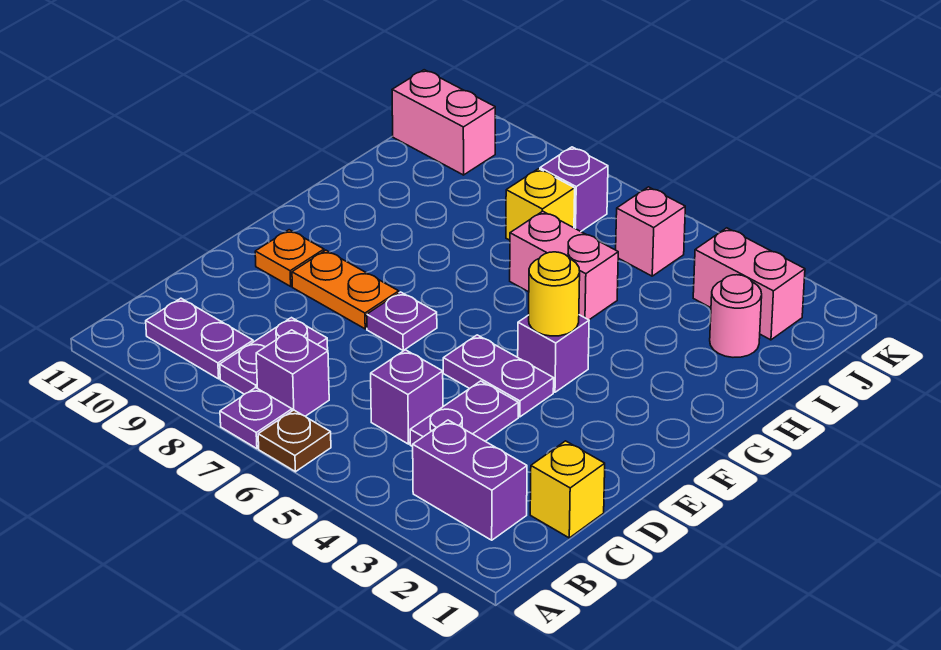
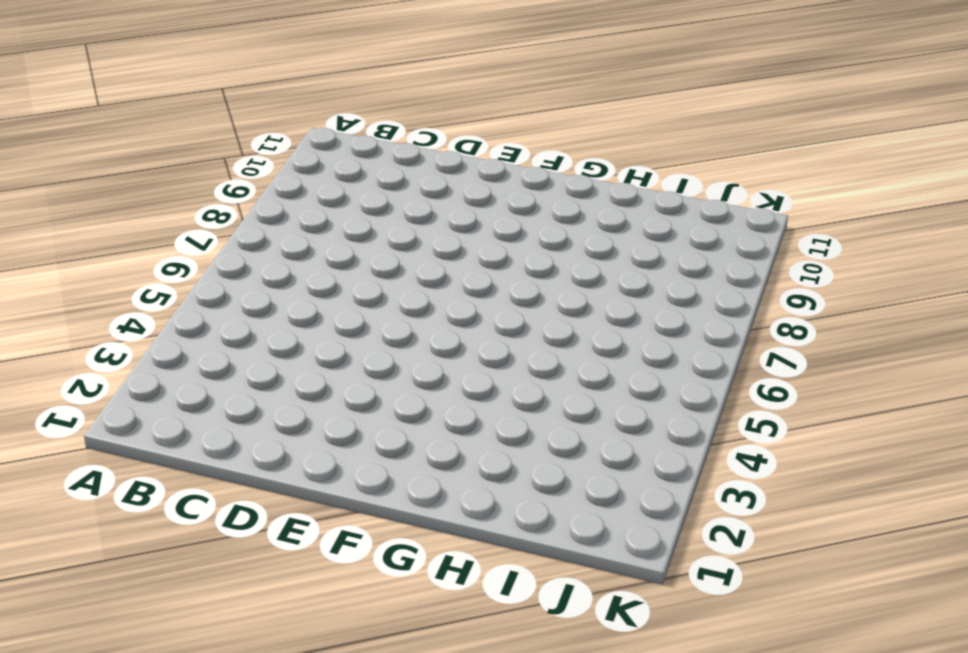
none -> brown plate A6 level 1
none -> purple plate A7 level 1
none -> purple brick B2:B3 level 1

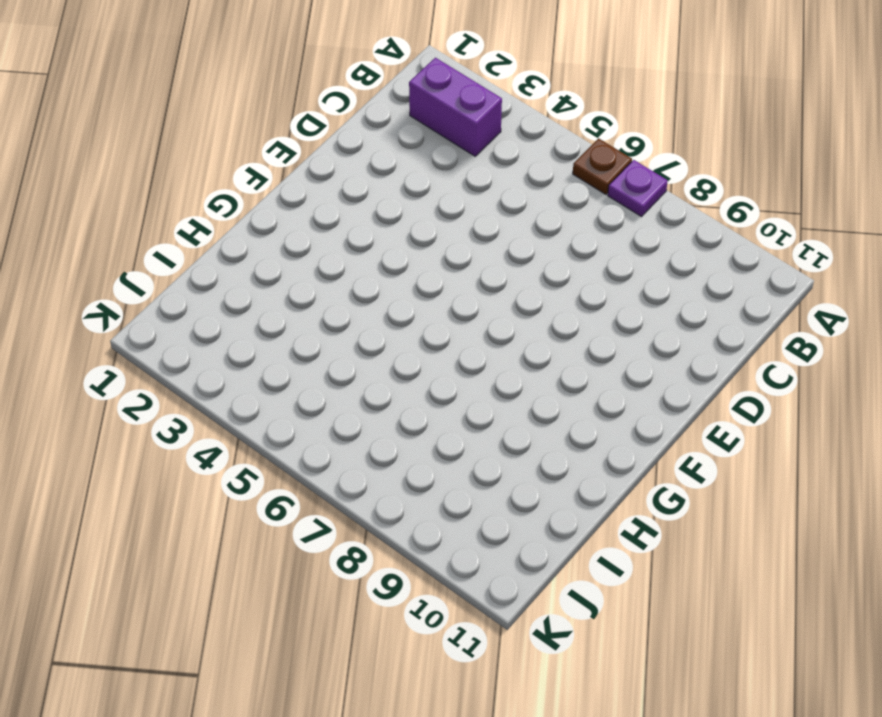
none -> purple brick B7 level 1
none -> purple plate B8:C8 level 1
none -> purple plate B9:B10 level 1

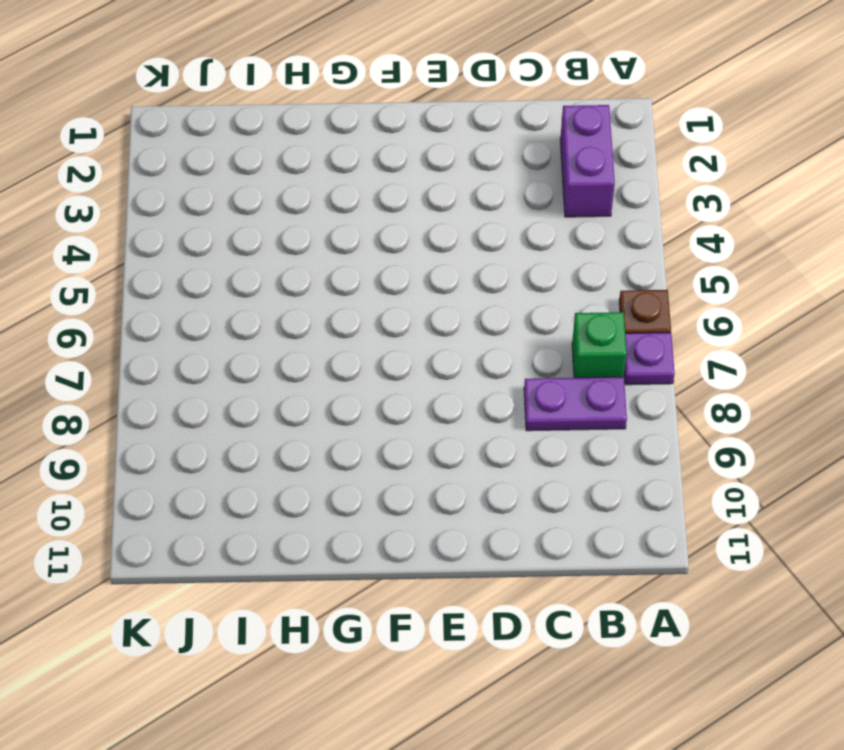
green brick B7 level 1 -> purple brick B7 level 1
none -> purple plate B9:B10 level 1
none -> yellow brick C1 level 1
none -> purple plate C4:D4 level 1

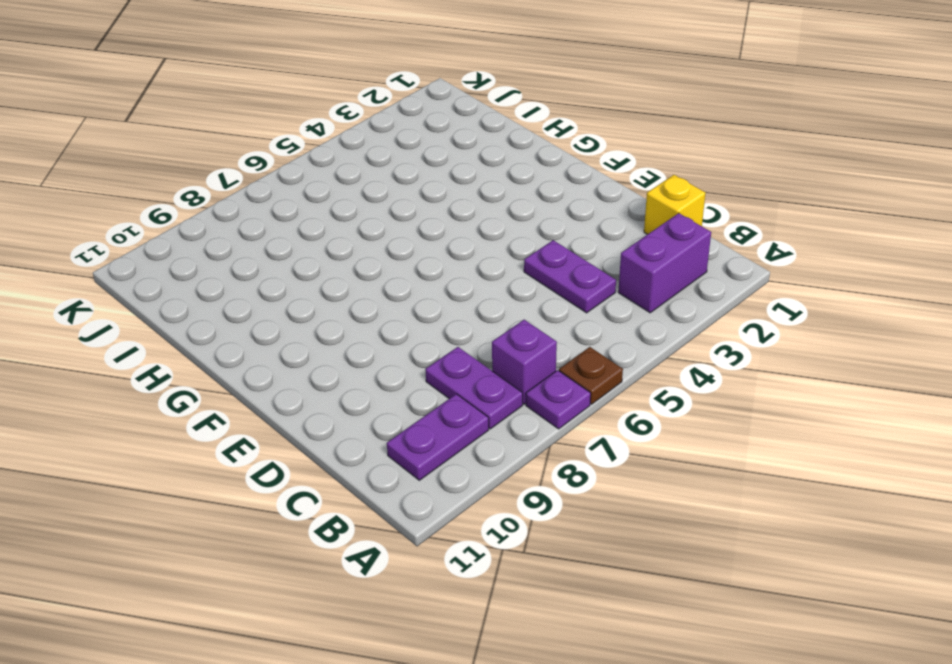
none -> purple brick C5 level 1
none -> purple plate E4:E5 level 1
none -> purple plate E7 level 1

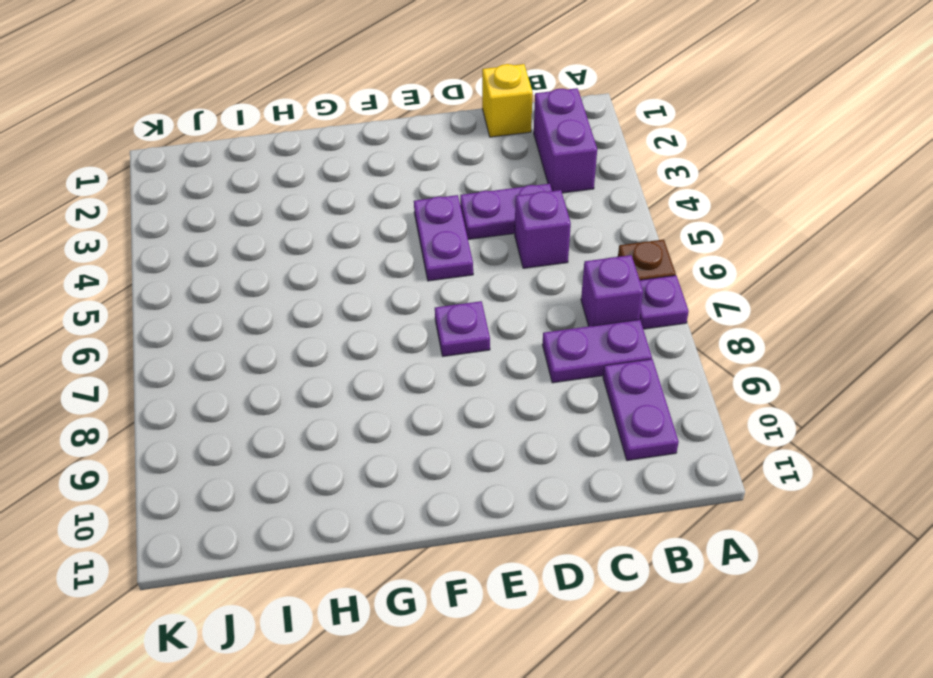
none -> orange plate E8:E9 level 1
none -> orange plate E10 level 1
none -> purple brick F4 level 1

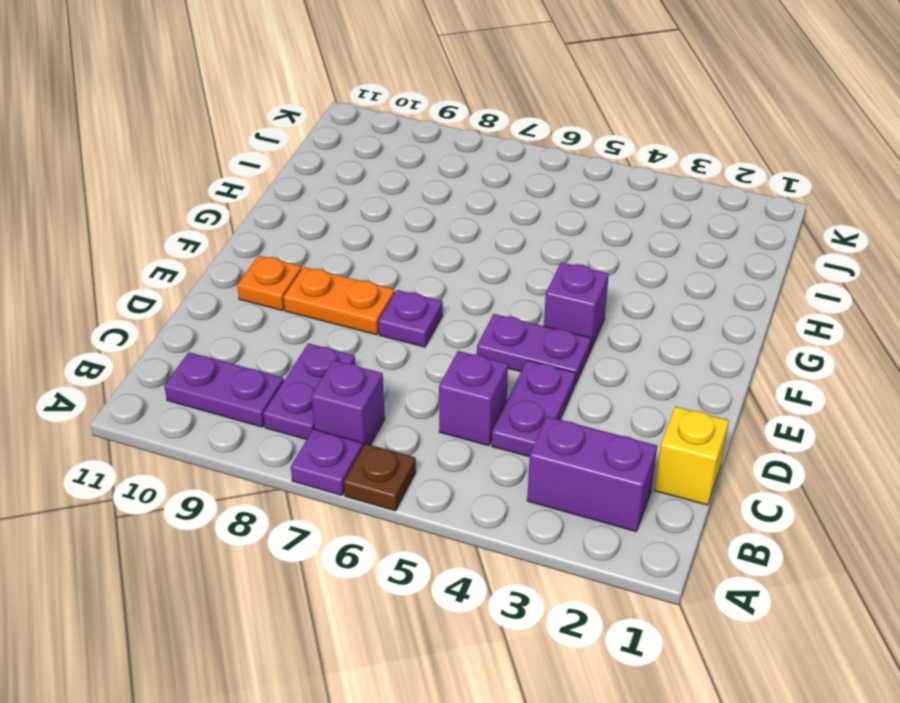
none -> pink brick H5:H6 level 1
none -> pink round brick I2 level 1
none -> yellow brick I7 level 1

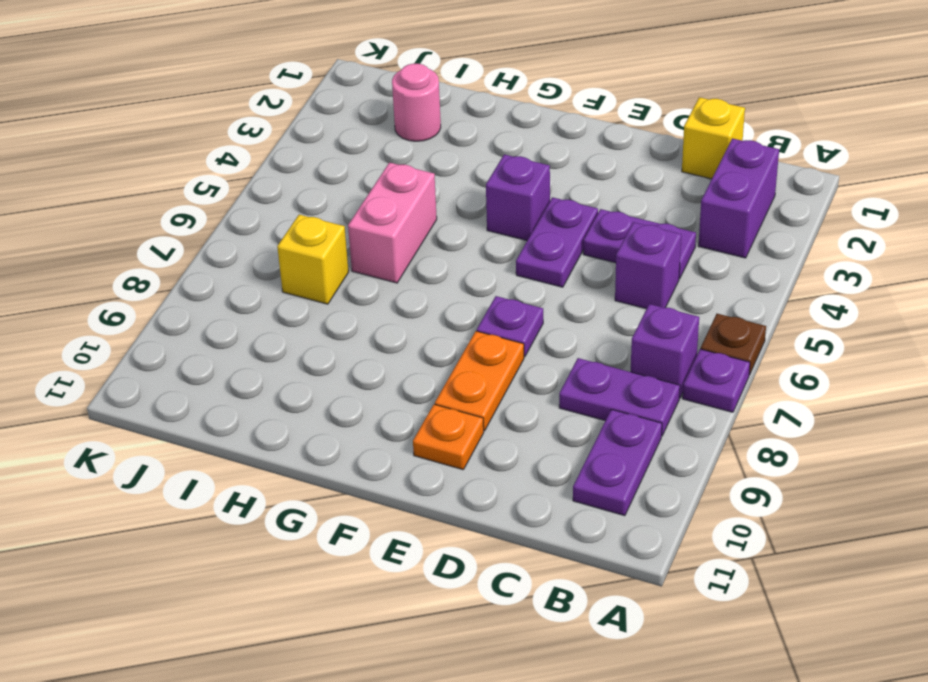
none -> pink brick J2:J3 level 1
none -> pink brick J5 level 1
none -> purple brick J7 level 1

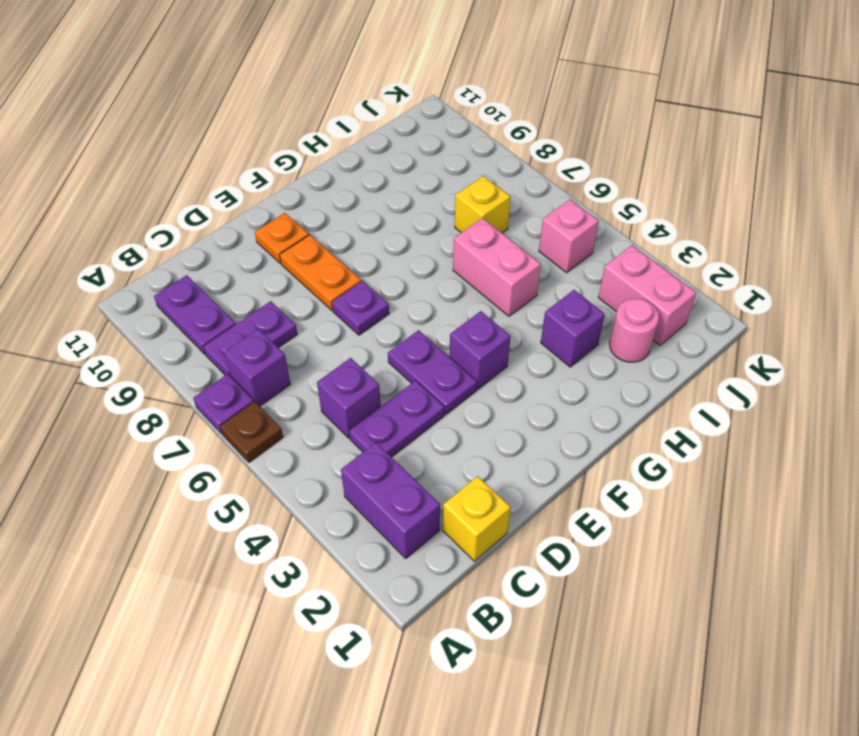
purple brick H3 level 1 -> purple brick J7 level 1
none -> pink brick J10:J11 level 1
none -> yellow round brick F4 level 2

